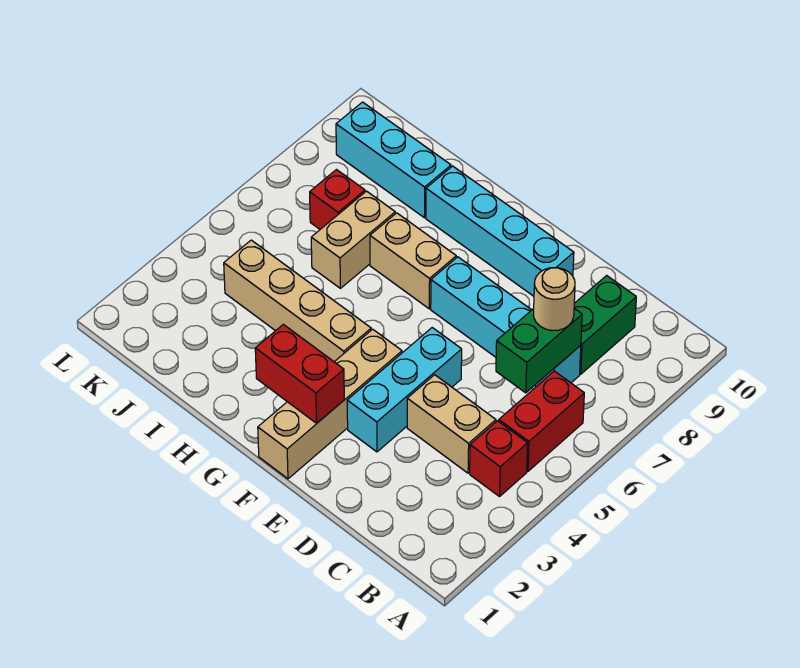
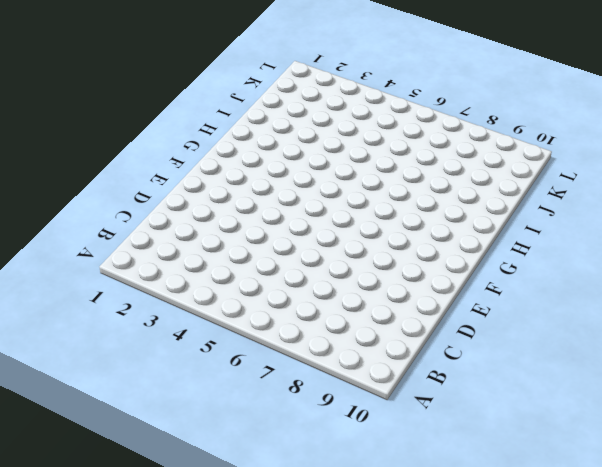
none -> red brick B4 level 1
none -> red brick B5:B6 level 1
none -> tan brick C4:D4 level 1

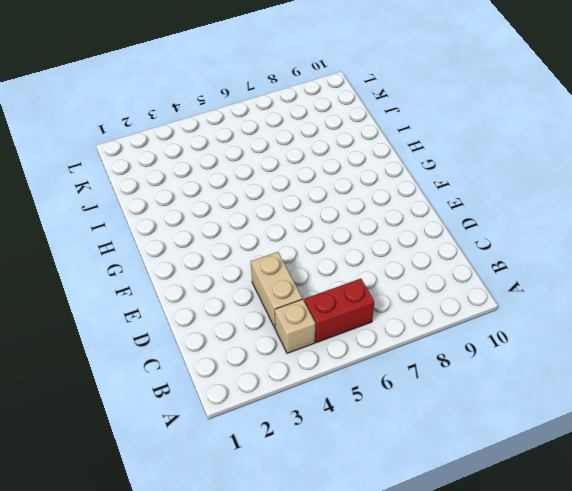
tan brick B4 level 1 -> red brick B4 level 1
none -> cyan brick C7:F7 level 1
none -> green brick C8:C9 level 1
none -> cyan brick E3:E5 level 1

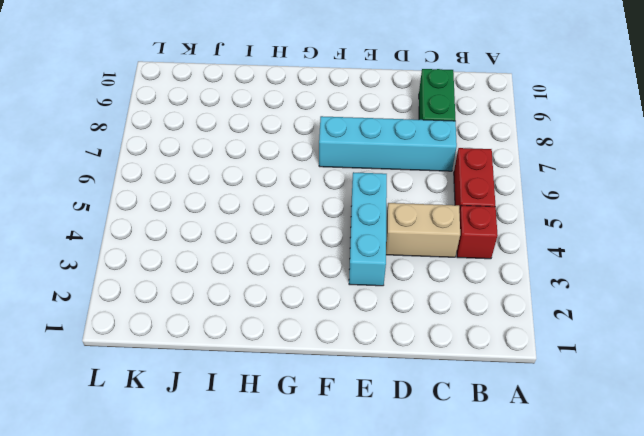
none -> cyan brick E9:H9 level 1
none -> tan brick F1:F4 level 1
none -> tan brick G4:J4 level 1

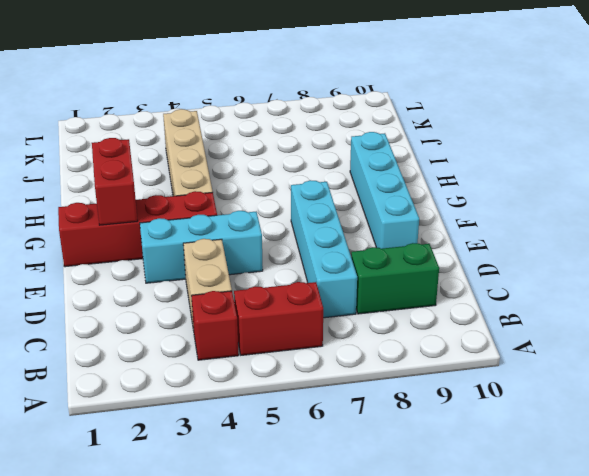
red brick F1:F4 level 1 -> tan brick F1:F4 level 1
none -> tan brick G7:H7 level 1
none -> tan brick I6:I7 level 1
none -> cyan brick I9:K9 level 1

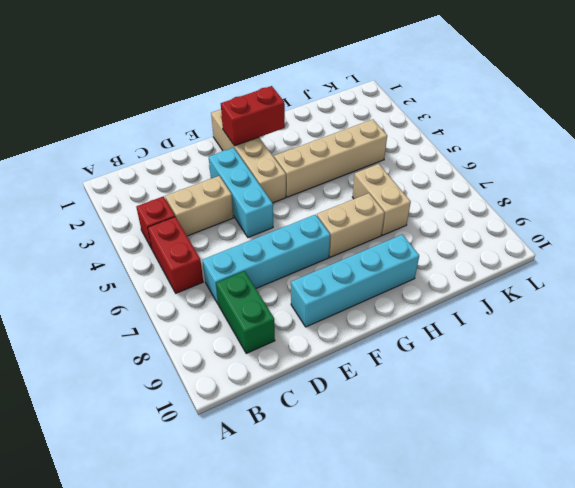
none -> cyan brick I9:K9 level 1
none -> red brick J7 level 1
none -> green brick C6:C7 level 2

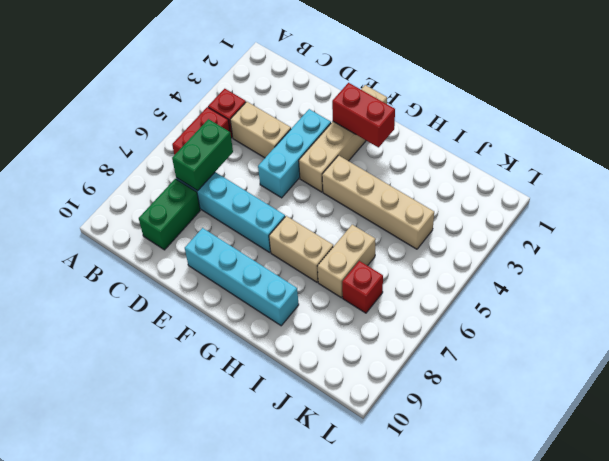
none -> cyan brick I9:K9 level 1
none -> tan round brick C7 level 3

